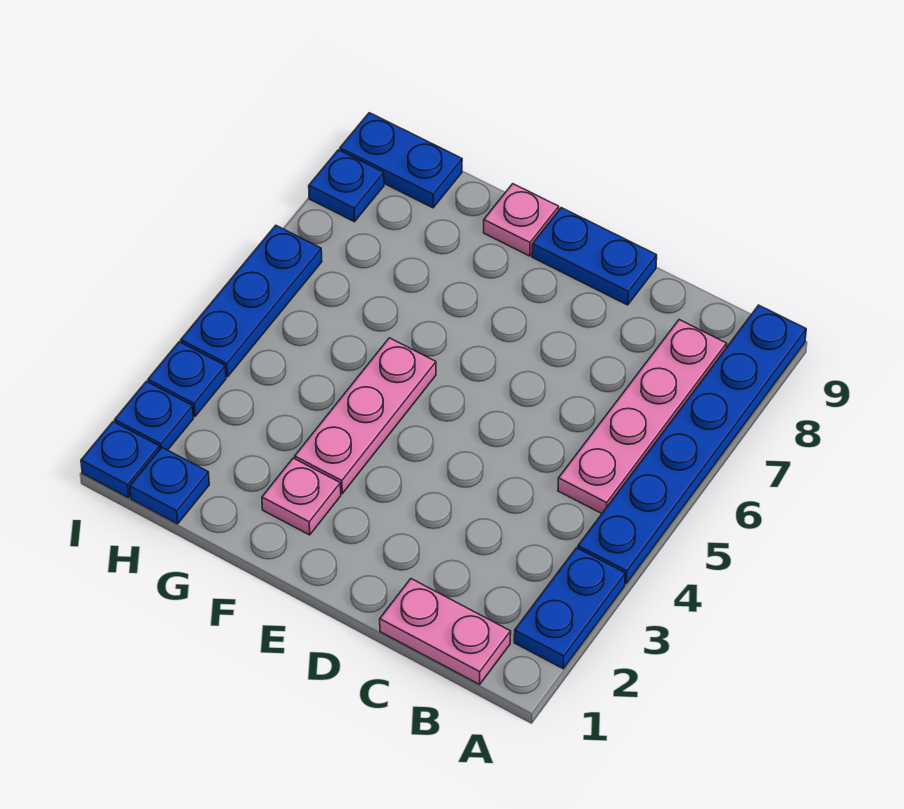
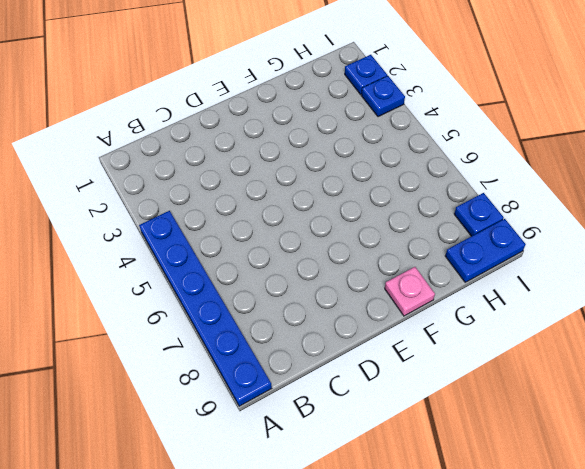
none -> blue plate A2:A3 level 1
none -> pink plate B1:C1 level 1
none -> pink plate B5:B8 level 1

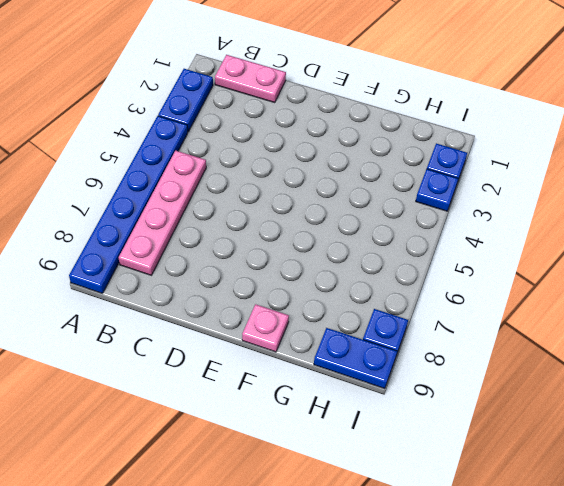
none -> blue plate D9:E9 level 1
none -> pink plate F2 level 1
none -> pink plate F3:F5 level 1

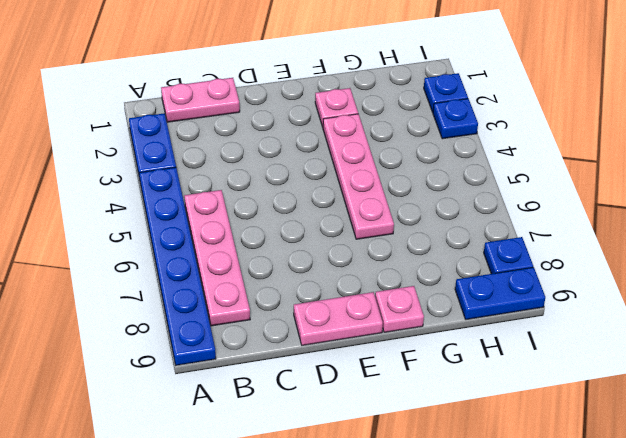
pink plate D9:E9 level 1 -> blue plate D9:E9 level 1
pink plate F3:F6 level 1 -> pink plate F3:F5 level 1
none -> blue plate H1 level 1
none -> blue plate I1 level 1
none -> blue plate I4:I6 level 1

